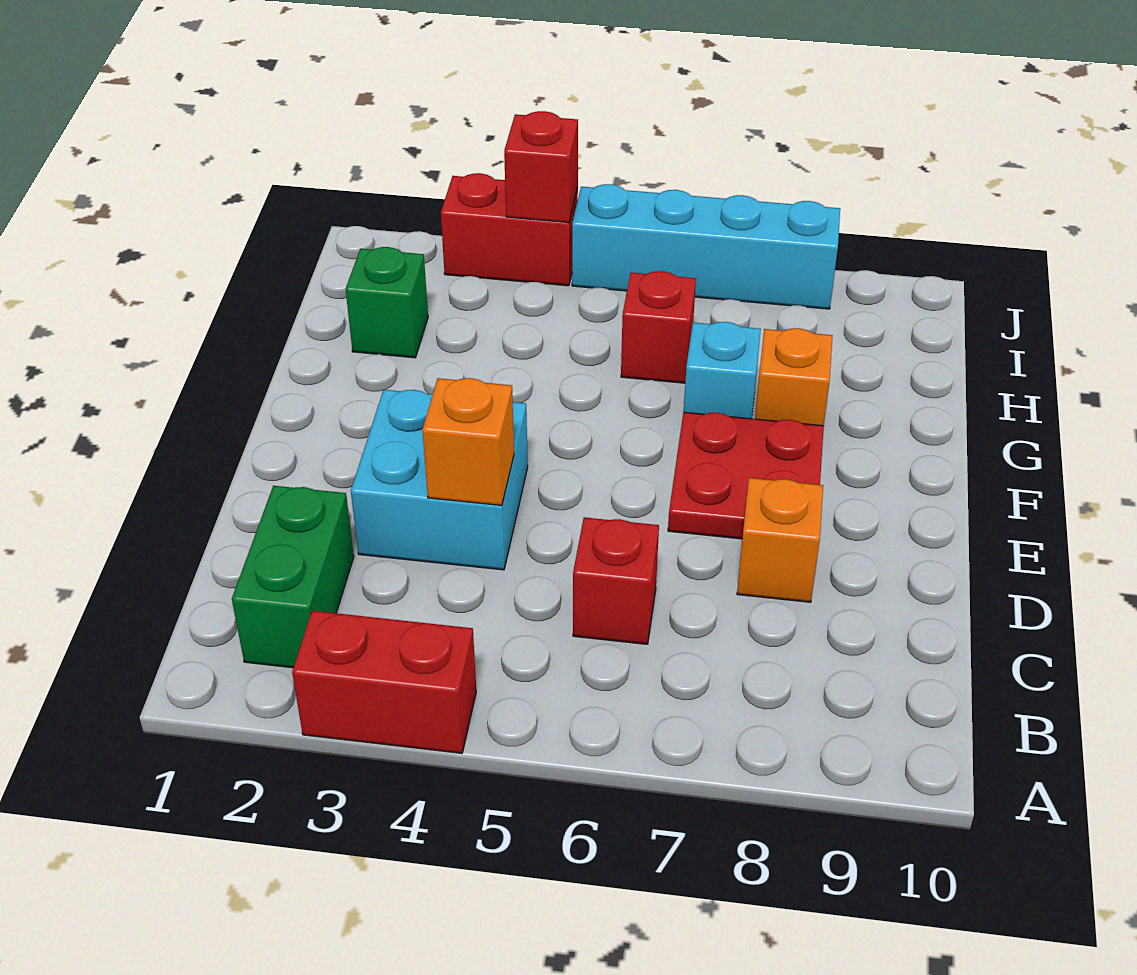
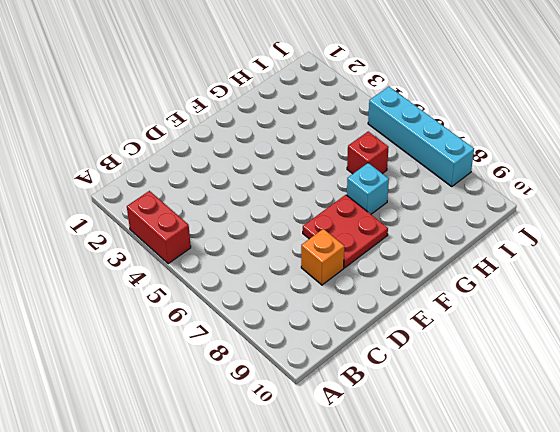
none -> green brick B2:C2 level 1
none -> red brick C6 level 1
none -> cyan brick D3:E4 level 1

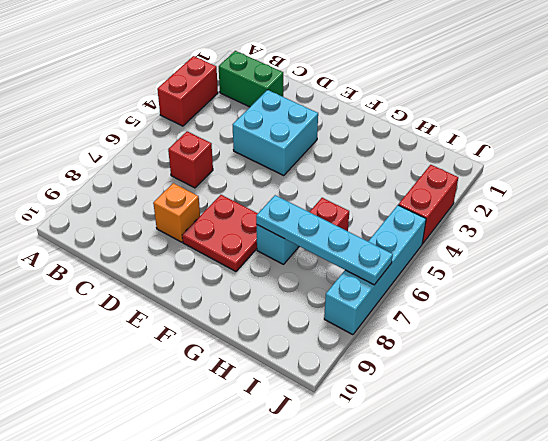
cyan plate G7:J7 level 2 -> none
none -> orange brick G8 level 1
none -> green brick H2 level 1
none -> orange brick D4 level 2

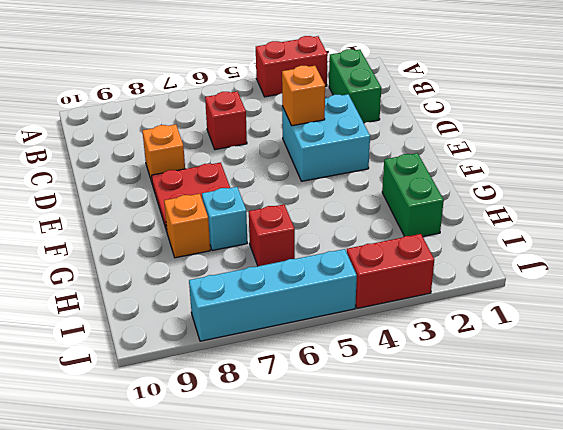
green brick G2:H2 level 1 -> green brick H2 level 1
none -> red brick J4 level 2

